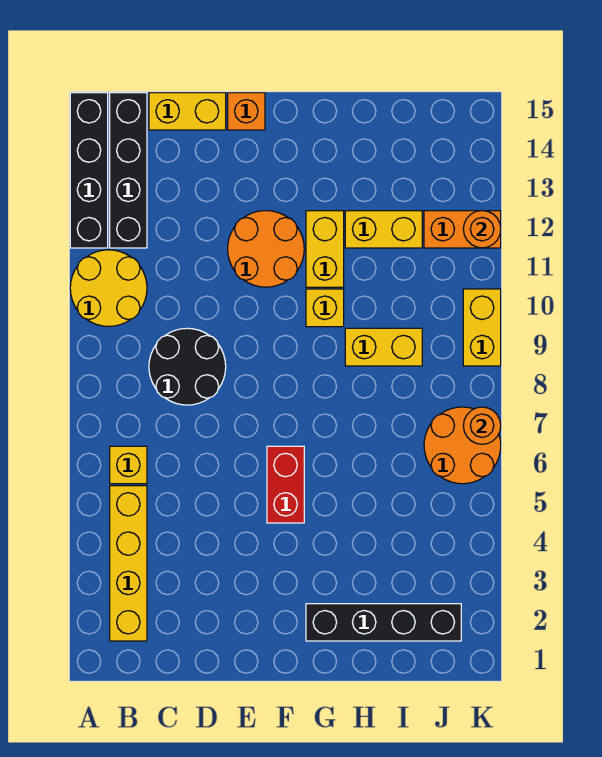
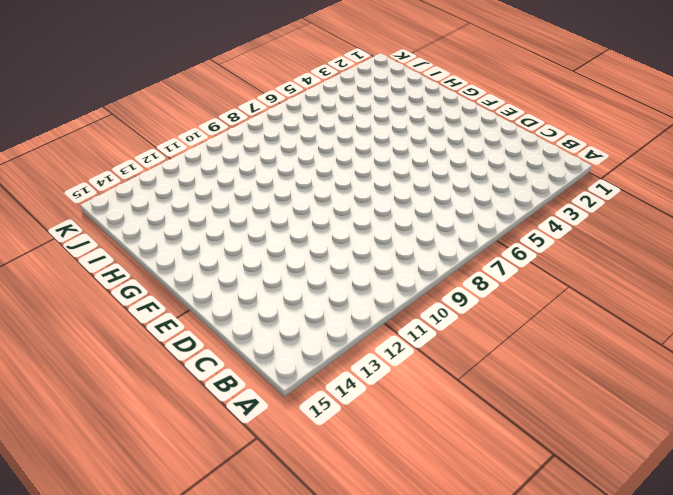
none -> yellow round brick A10:B11 level 1
none -> black brick A12:A15 level 1
none -> yellow brick B2:B5 level 1

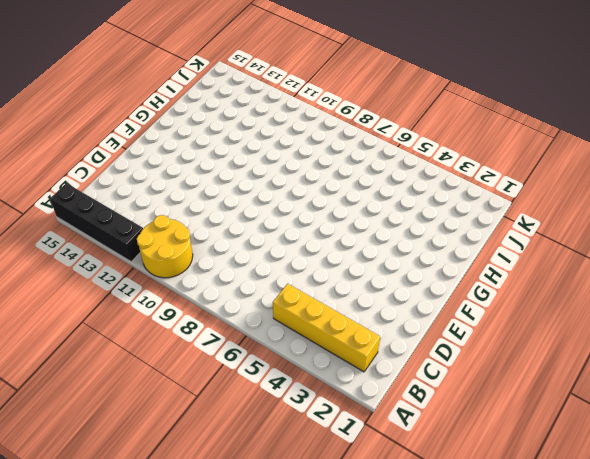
none -> yellow brick B6 level 1
none -> black brick B12:B15 level 1
none -> black round brick C8:D9 level 1

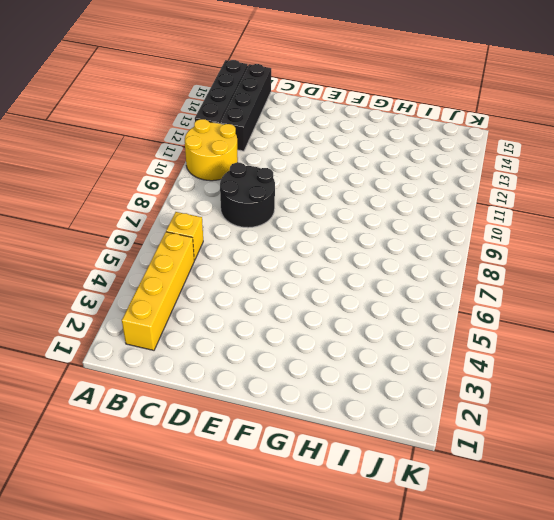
none -> yellow brick C15:D15 level 1
none -> orange round brick E11:F12 level 1
none -> orange brick E15 level 1

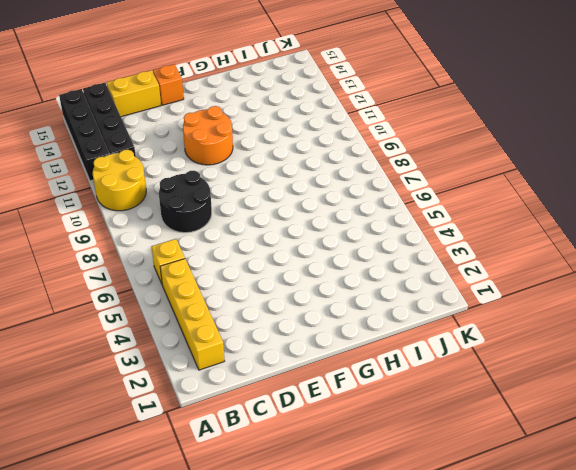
none -> red brick F5:F6 level 1
none -> black brick G2:J2 level 1
none -> yellow brick G10 level 1

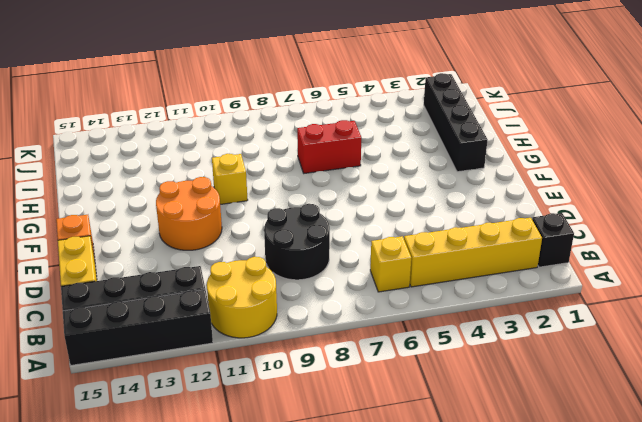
black brick B1 level 1 -> none
red brick H6:H7 level 1 -> red brick F5:F6 level 1
none -> yellow brick G11:G12 level 1
none -> yellow brick H9:I9 level 1
none -> yellow brick H12:I12 level 1

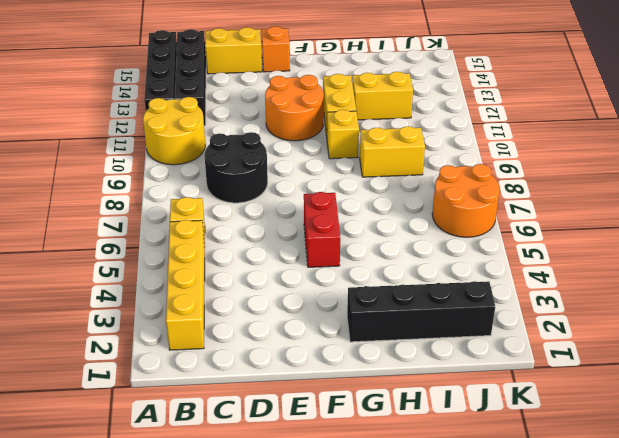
none -> orange brick J12:K12 level 1
none -> yellow brick K9:K10 level 1
none -> orange round brick K7 level 2

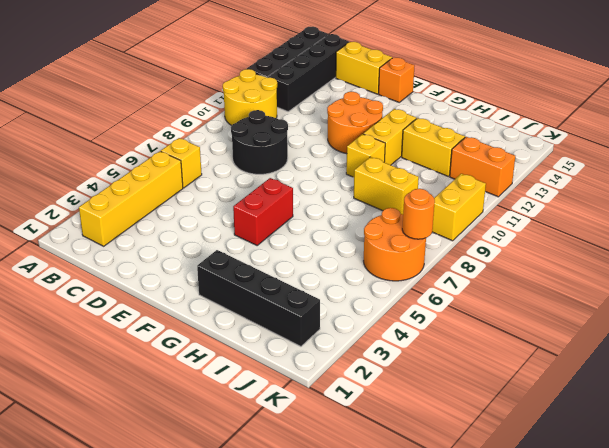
none -> orange round brick K12 level 2

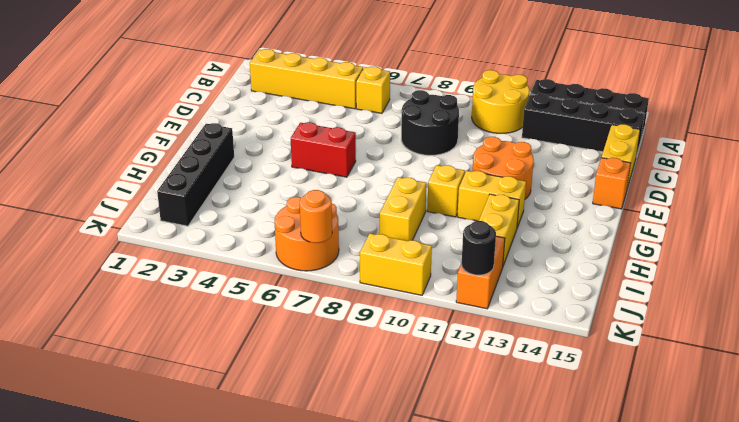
black round brick K12 level 2 -> orange round brick K12 level 2

